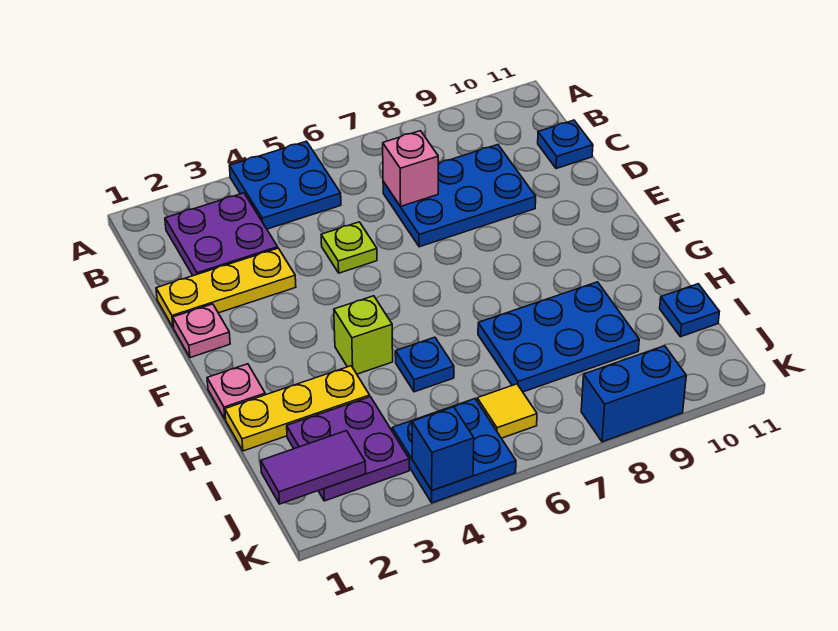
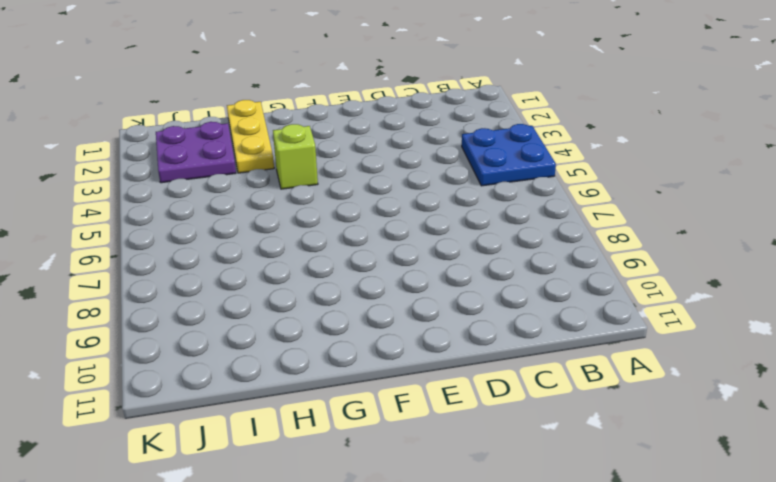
none -> purple plate B2:C3 level 1
none -> blue plate C7:D9 level 1
none -> blue plate C11 level 1

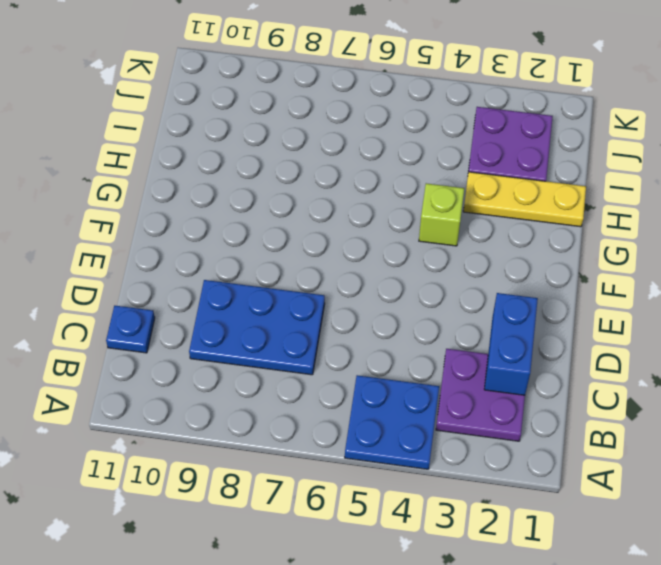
blue brick C2:D2 level 2 -> blue brick K8:K9 level 1
none -> yellow plate D1:D3 level 1
none -> lime plate D5 level 1
none -> pink plate E1 level 1

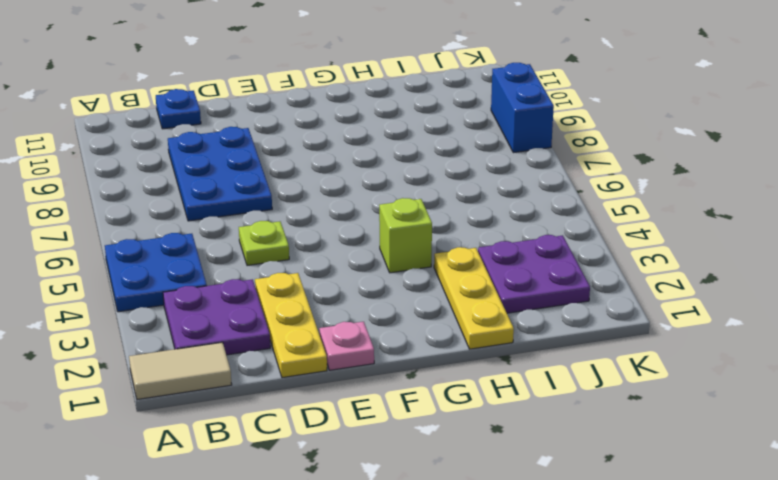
tan tile A1:B1 level 1 -> none
none -> pink plate G1 level 1
none -> blue plate H5 level 1
none -> blue plate H7:I9 level 1

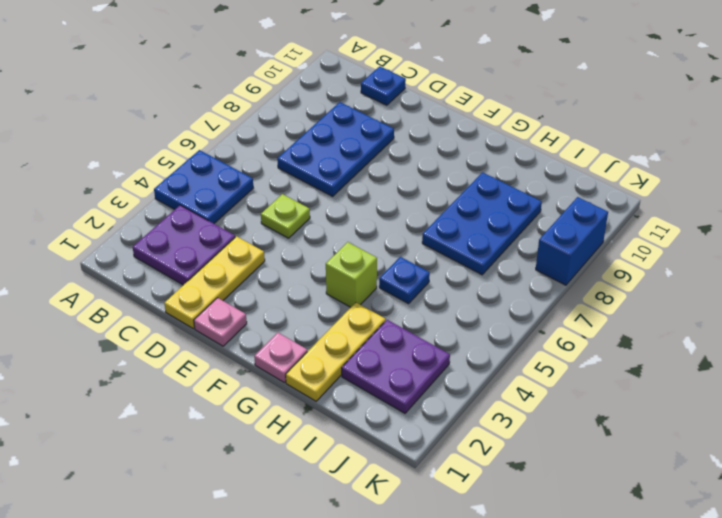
none -> blue plate I11 level 1
none -> blue plate J4:K5 level 1
none -> yellow tile J6 level 1

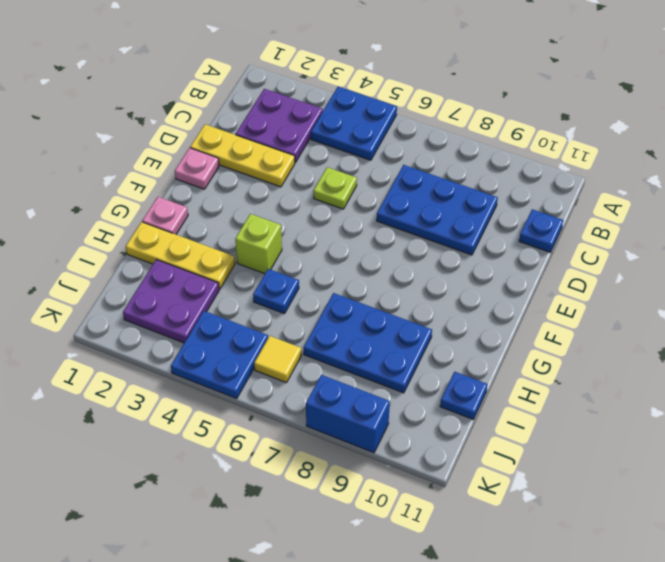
none -> pink brick C7 level 2
none -> purple tile J1:J2 level 2
none -> blue brick K4 level 2

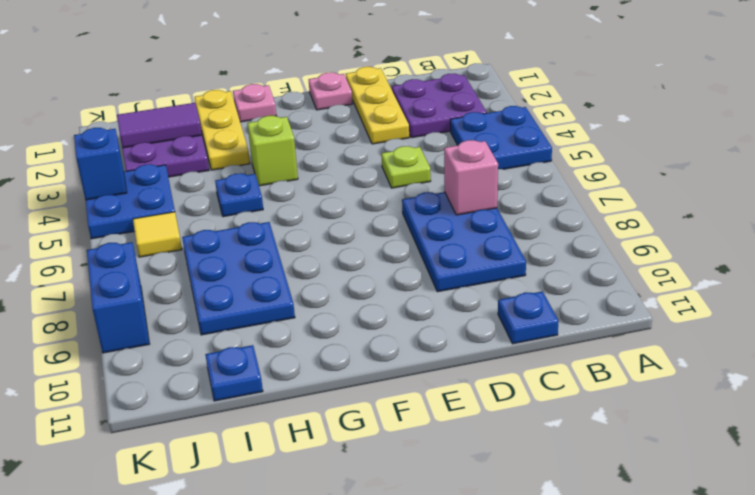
purple tile I2:J2 level 2 -> purple tile J1:J2 level 2

